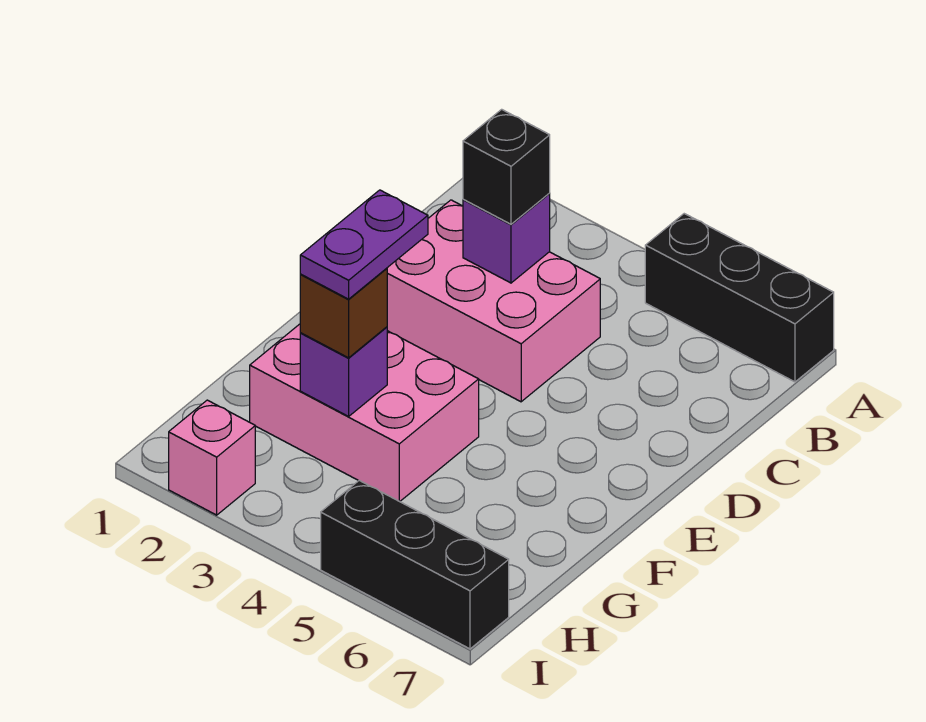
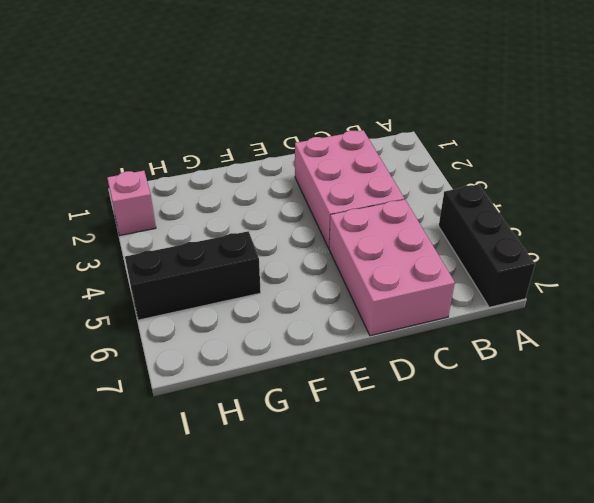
pink brick C5:D7 level 1 -> pink brick F2:G4 level 1
black brick G5:I5 level 1 -> black brick I5:I7 level 1
none -> purple brick C3 level 2
none -> purple brick G3 level 2

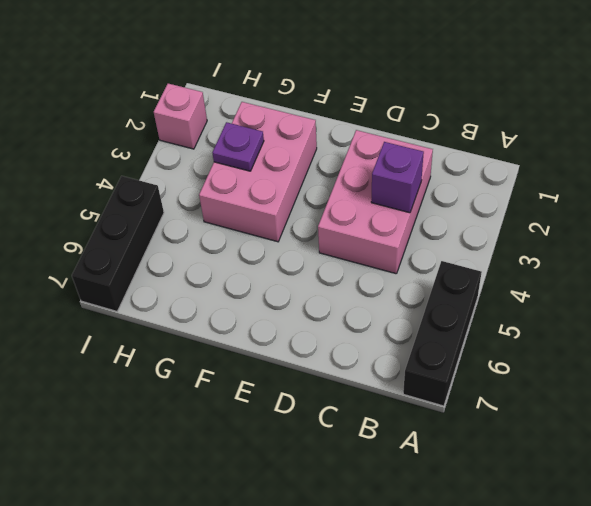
purple plate G3 level 2 -> purple brick G3 level 2
none -> black brick C3 level 3
none -> brown brick G3 level 3

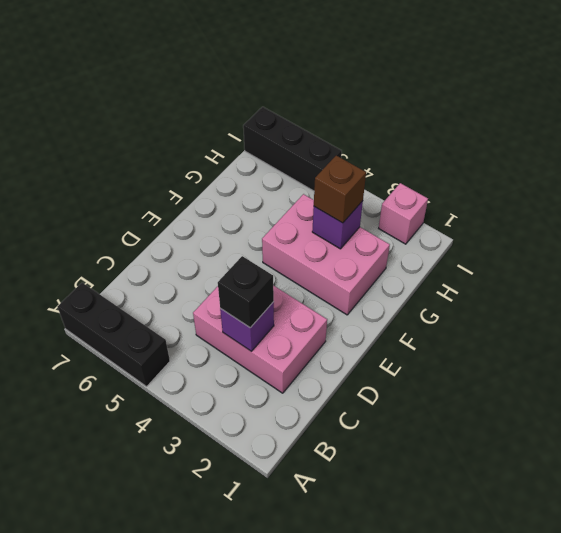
none -> purple plate F3:G3 level 4

